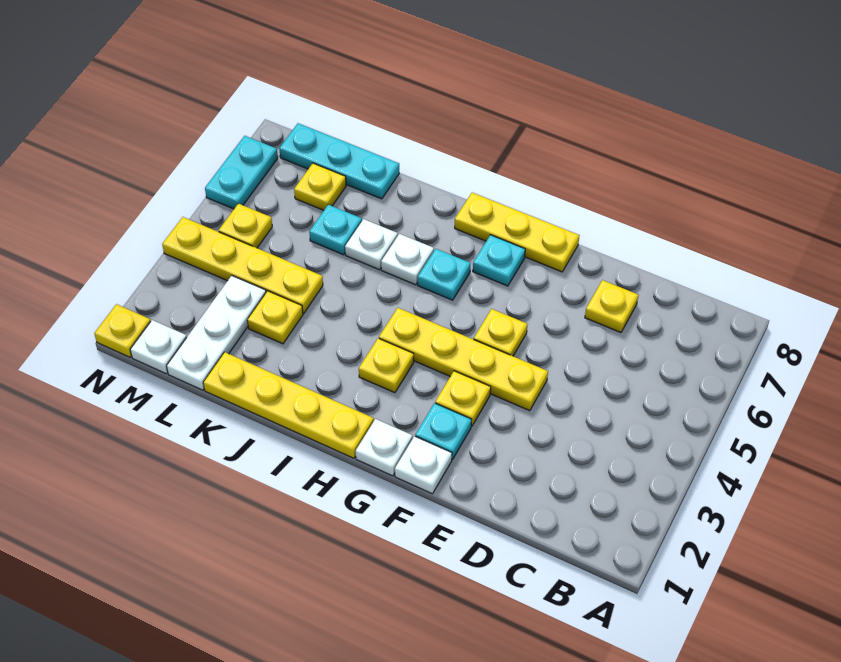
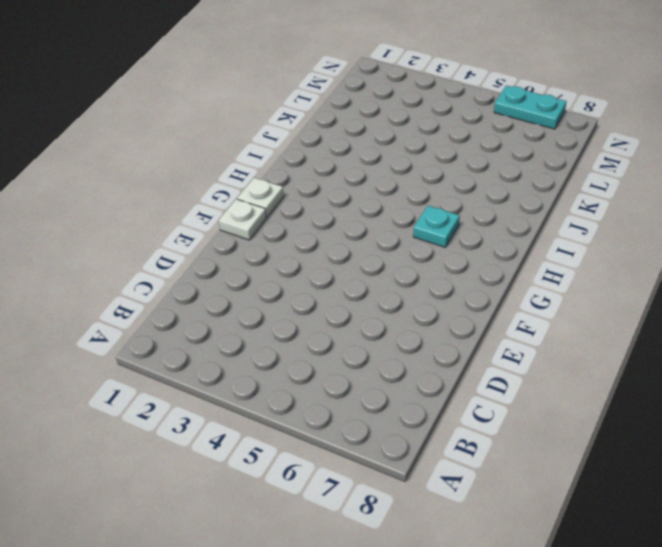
none -> yellow plate D7 level 1
none -> yellow plate E4:H4 level 1
none -> cyan plate F2 level 1

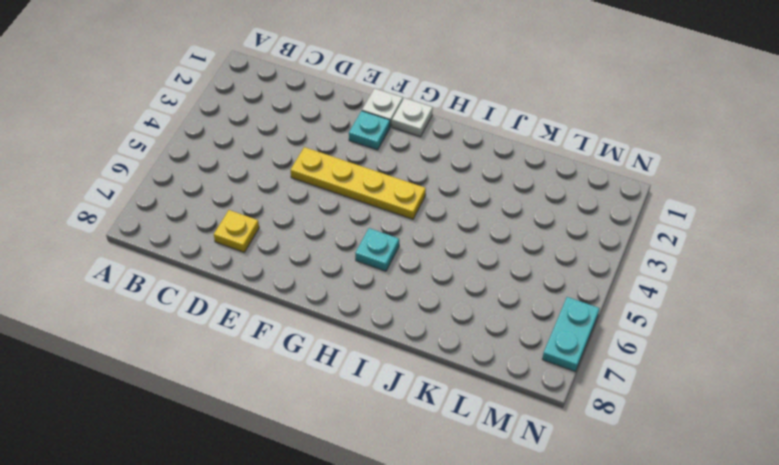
none -> yellow plate F3 level 1
none -> yellow plate F5 level 1
none -> yellow plate F8:H8 level 1

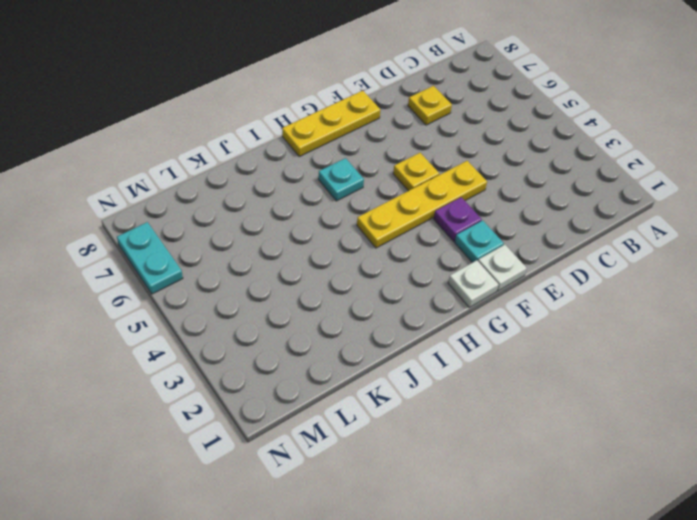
purple plate F3 level 1 -> yellow plate F3 level 1
none -> cyan plate G7 level 1
none -> yellow plate H1:K1 level 1
none -> yellow plate H3 level 1

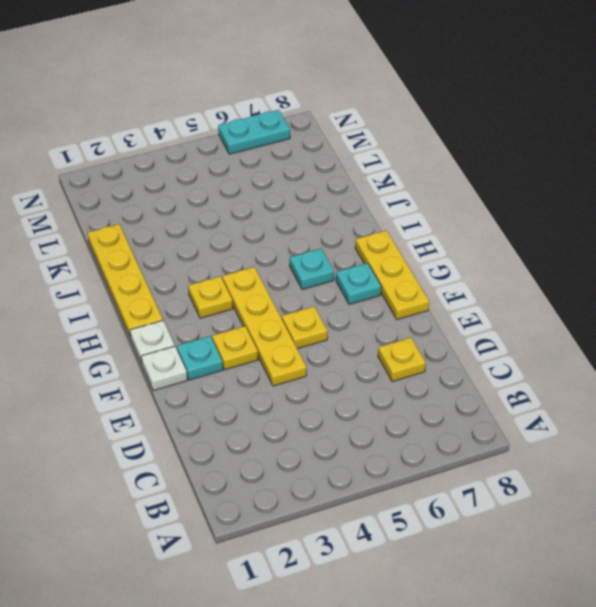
none -> white plate I6 level 1
none -> white plate J6 level 1
none -> yellow plate K3 level 1

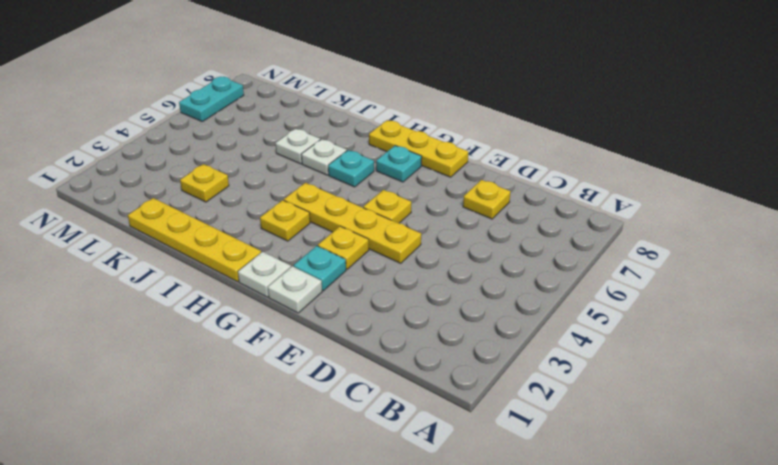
none -> yellow plate K4:N4 level 1
none -> cyan plate K6 level 1
none -> cyan plate K8:M8 level 1

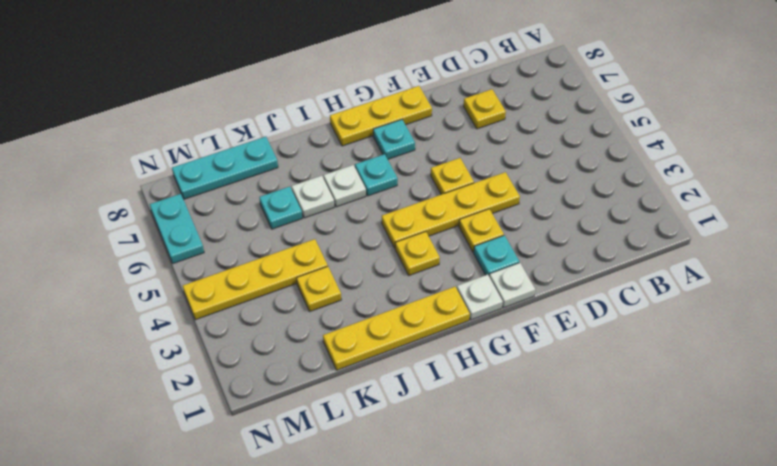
none -> white plate L1:L3 level 1
none -> yellow plate L7 level 1
none -> white plate M1 level 1

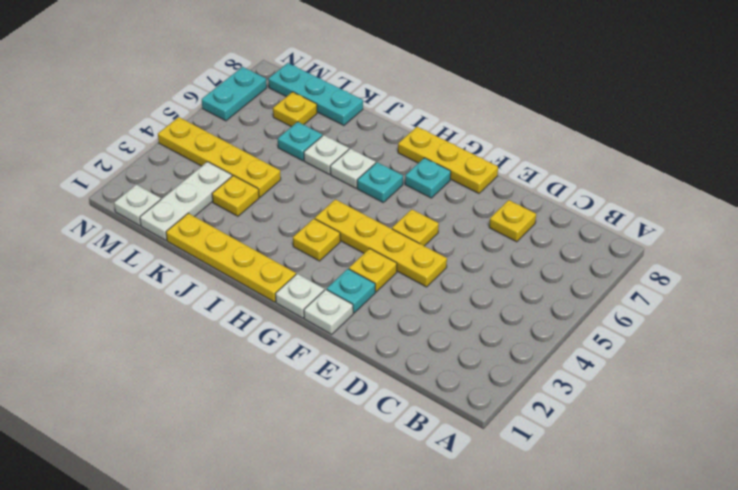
none -> yellow plate M5 level 1
none -> yellow plate N1 level 1

